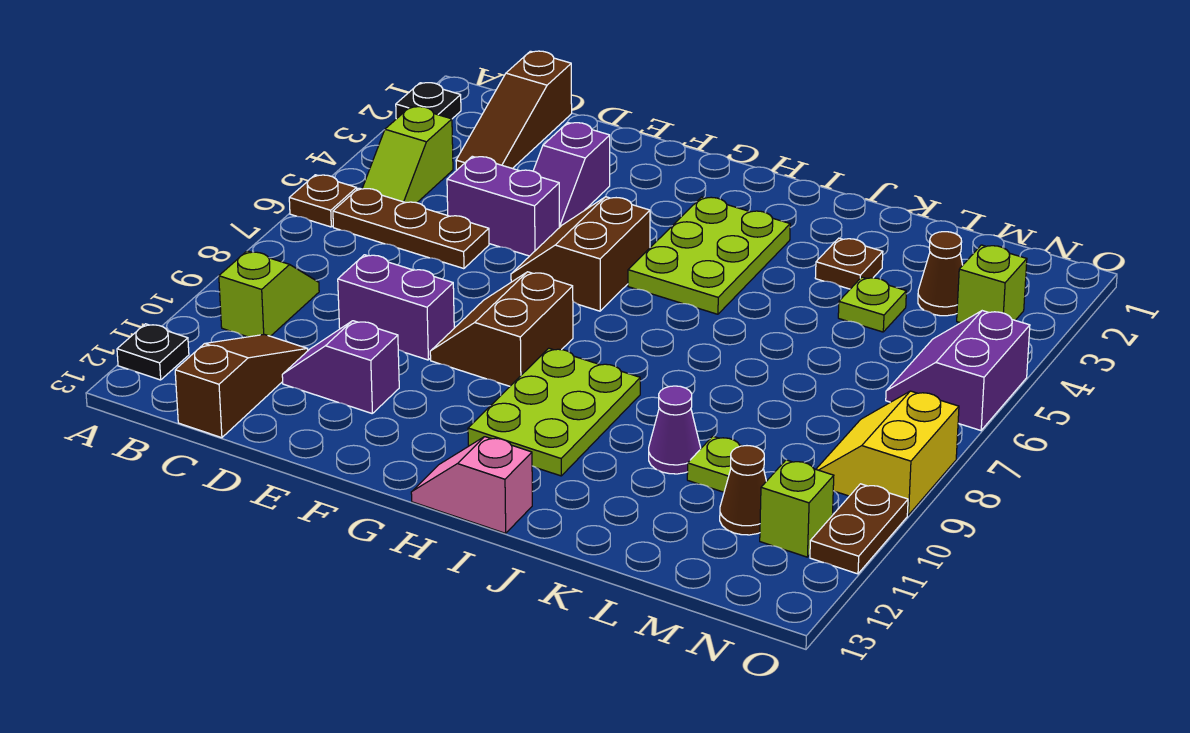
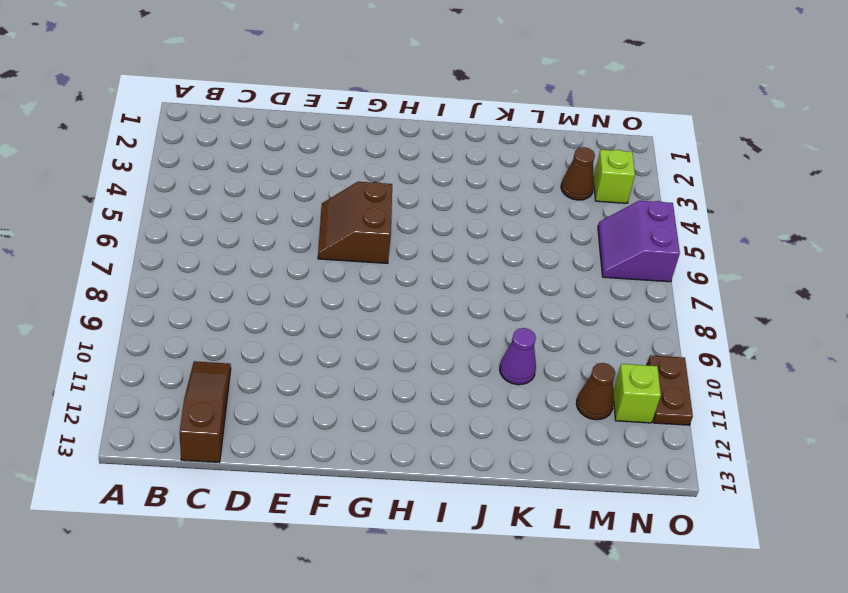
none -> black plate A2 level 1
none -> brown plate A6 level 1
none -> black plate A12 level 1

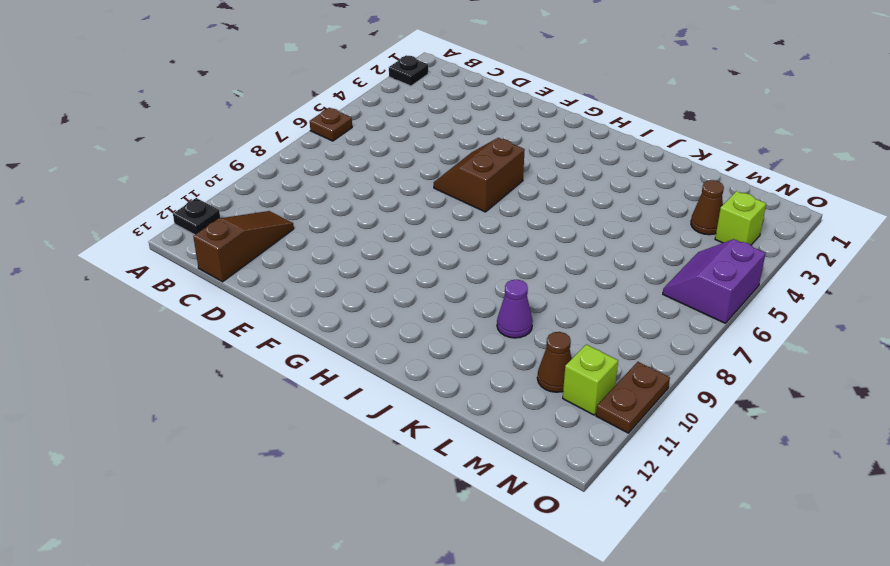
none -> lime slope B4:B5 level 1 top 4
none -> brown plate B6:D6 level 1
none -> lime slope B9:B10 level 1 top 10

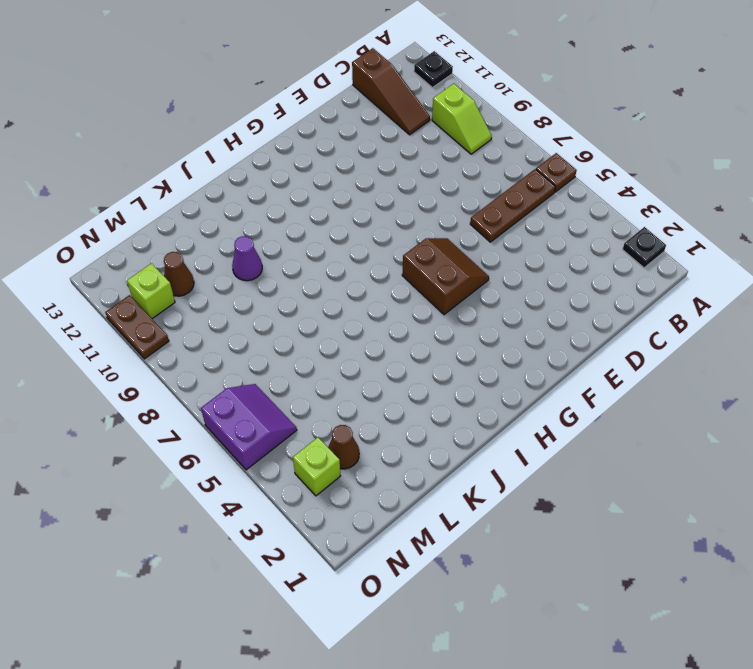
none -> lime slope B4:B5 level 1 top 4
none -> brown slope C1:C3 level 1 top 1
none -> purple brick D5:E5 level 1

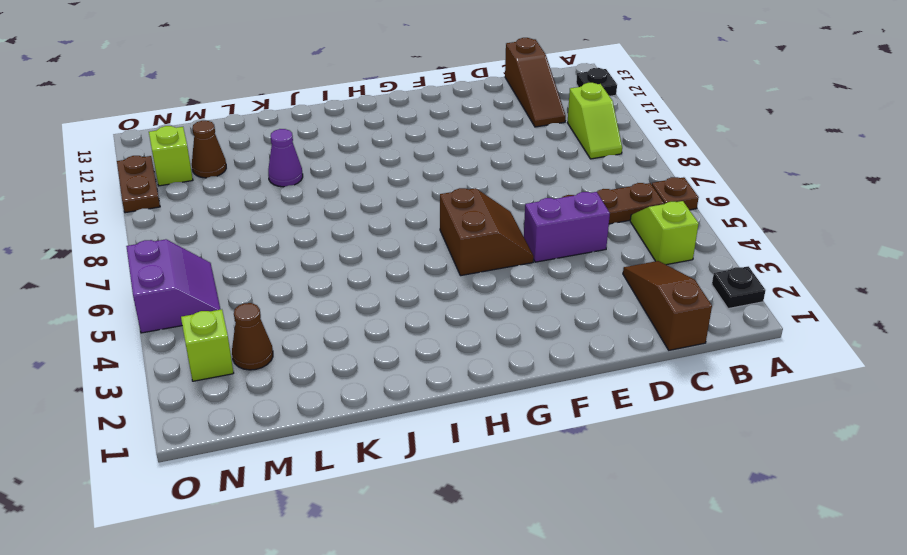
none -> purple brick D9:E9 level 1
none -> purple slope D11:E11 level 1 top E
none -> purple slope E3:E4 level 1 top 3

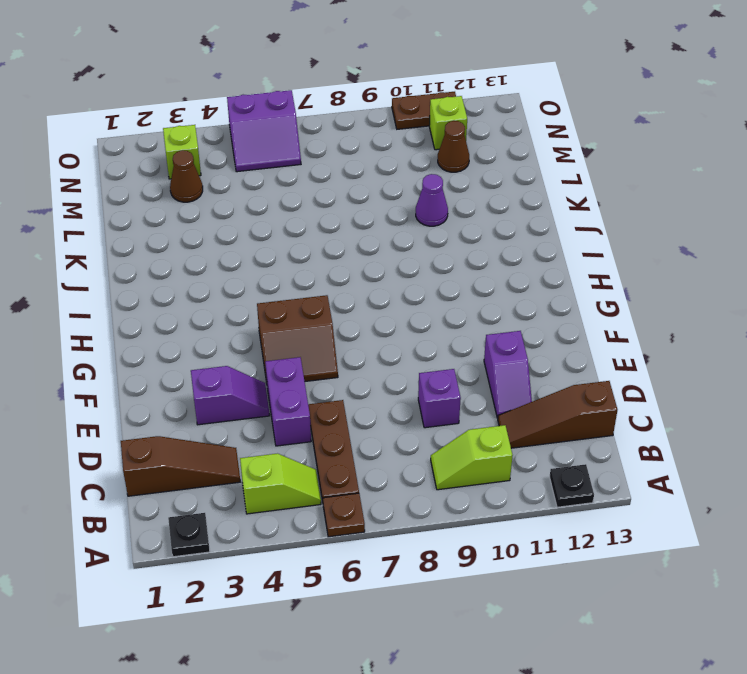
purple brick D9 level 1 -> purple brick D9:E9 level 1
none -> brown slope F8:G9 level 1 top G
none -> lime plate H3:I5 level 1
none -> lime plate H9:I11 level 1

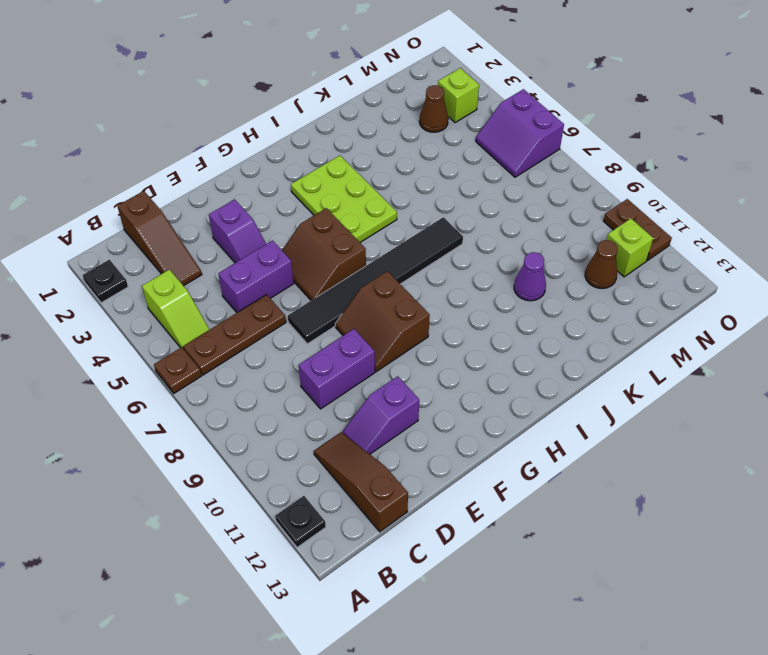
black tile E7:J7 level 1 -> none
none -> lime slope B9:B10 level 1 top 10
none -> lime plate H9:I11 level 1
none -> pink slope H13:I13 level 1 top I

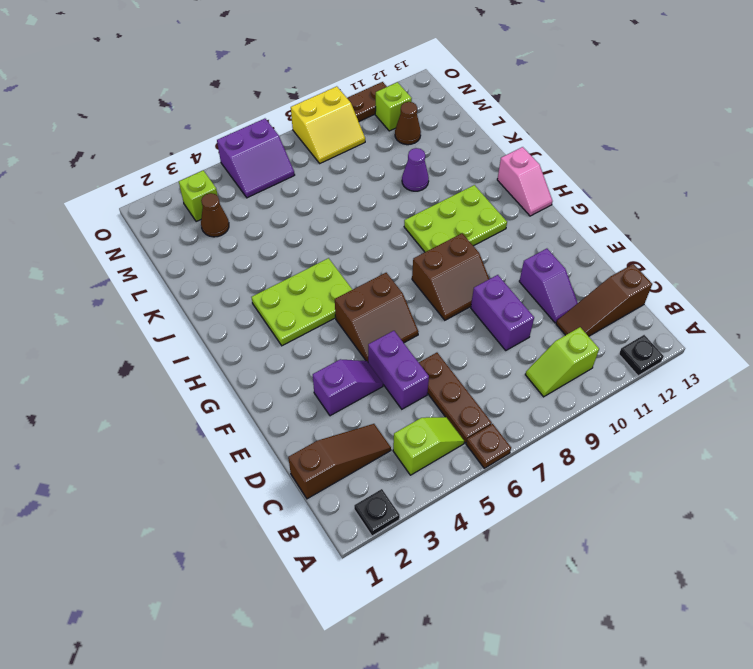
none -> brown plate K3 level 1
none -> lime plate L4 level 1
none -> lime plate L10 level 1

